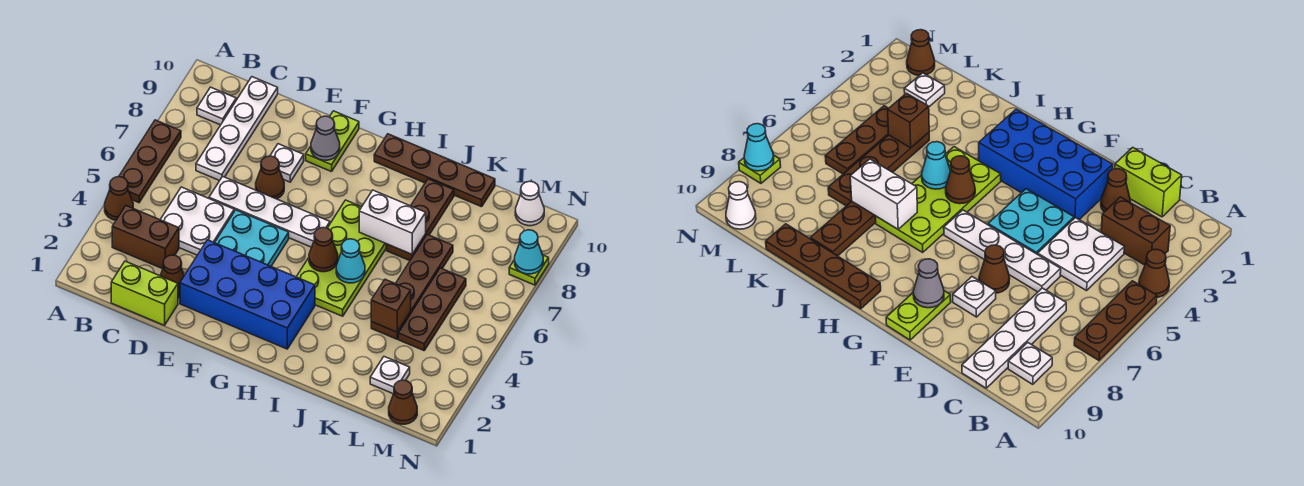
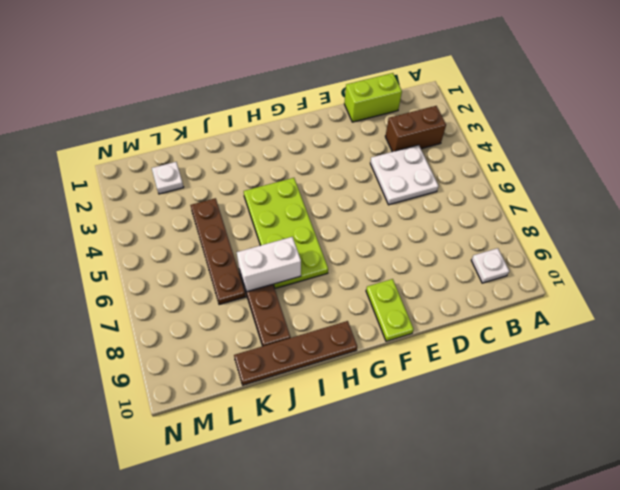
none -> brown cone A4 level 1
none -> brown plate A5:A7 level 1
none -> white plate C7:C10 level 1

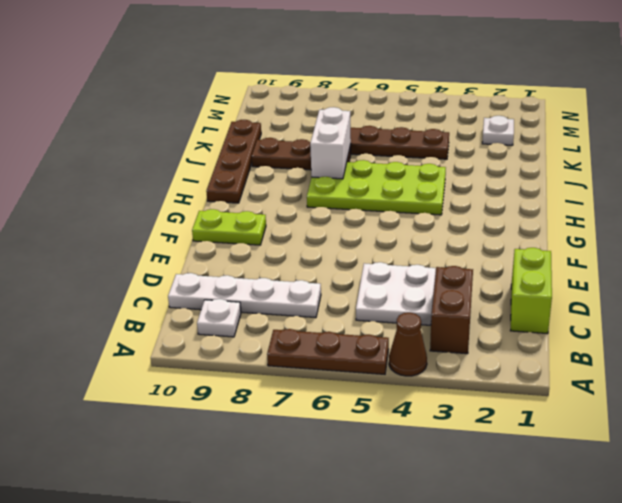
none -> brown cone D2 level 1
none -> white plate D6:G6 level 1
none -> blue brick E2:H3 level 1

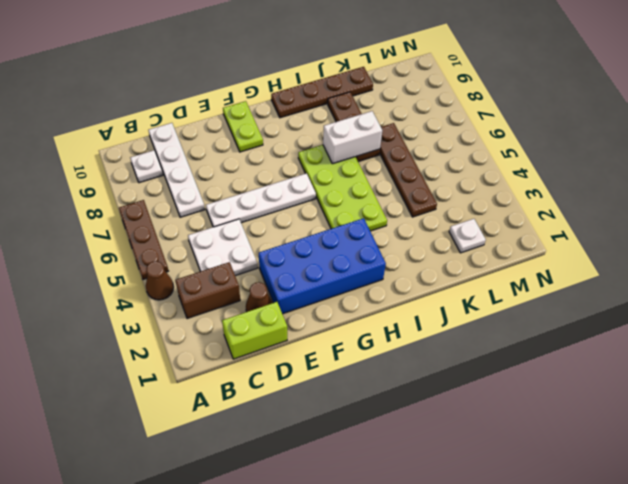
none -> cyan plate E4:F5 level 1
none -> brown cone E7 level 1
none -> white plate E8 level 1

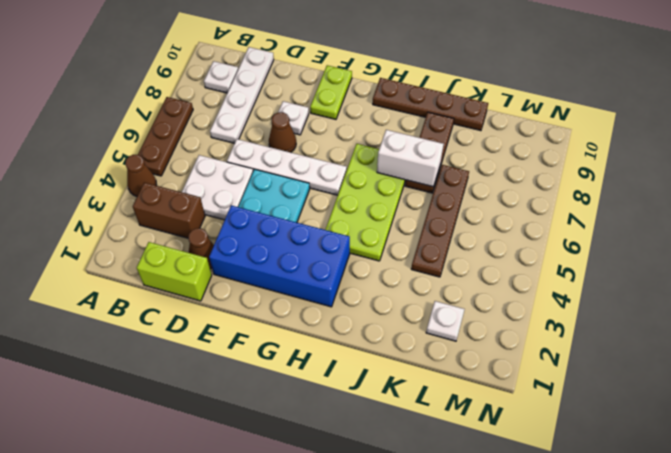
none -> brown plate L4:L6 level 1
none -> brown cone M1 level 1
none -> white cone M10 level 1

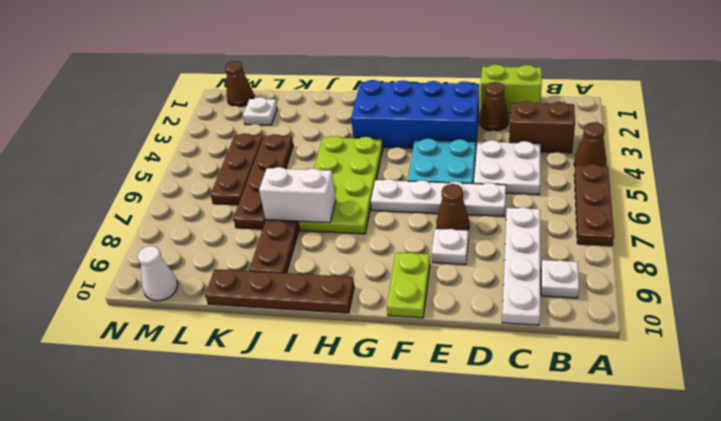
none -> lime plate N8 level 1
none -> grey cone F9 level 2
none -> brown cone H5 level 2

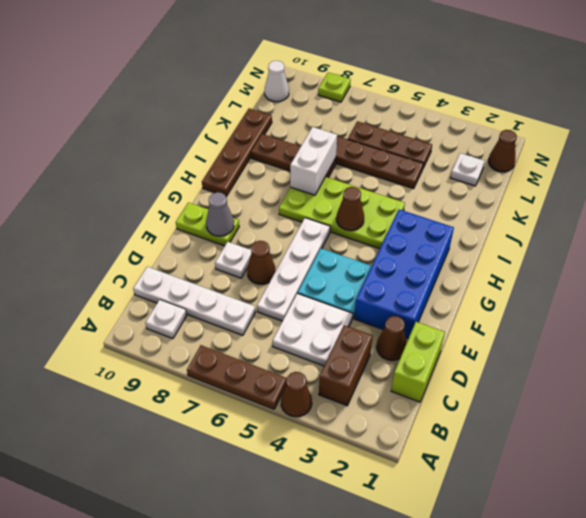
none -> cyan cone I5 level 2
none -> brown brick K4 level 2
none -> cyan cone N8 level 2

